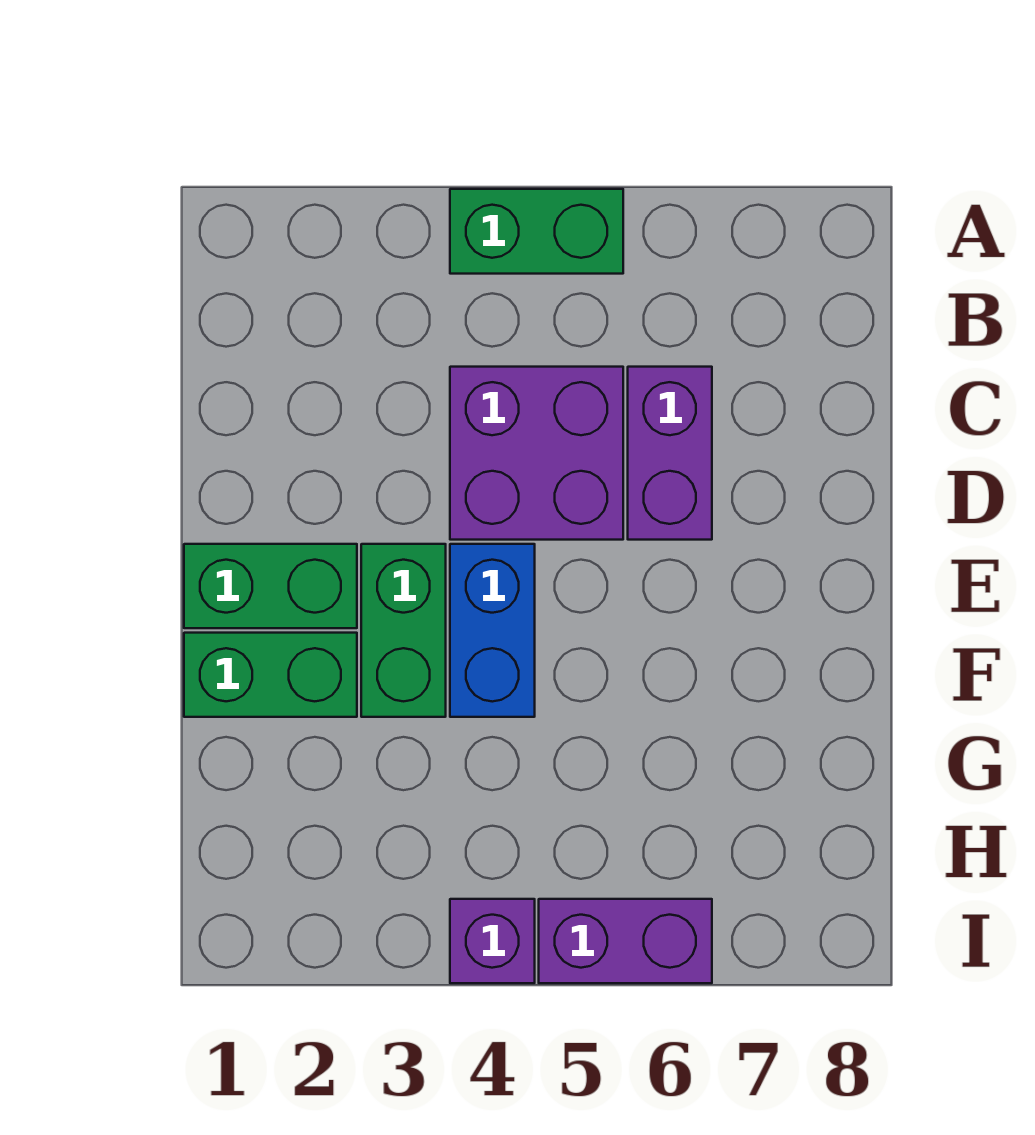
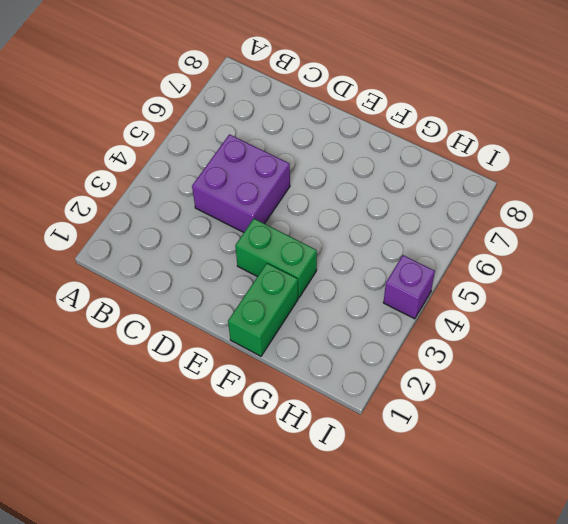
none -> green brick A4:A5 level 1
none -> purple brick C6:D6 level 1

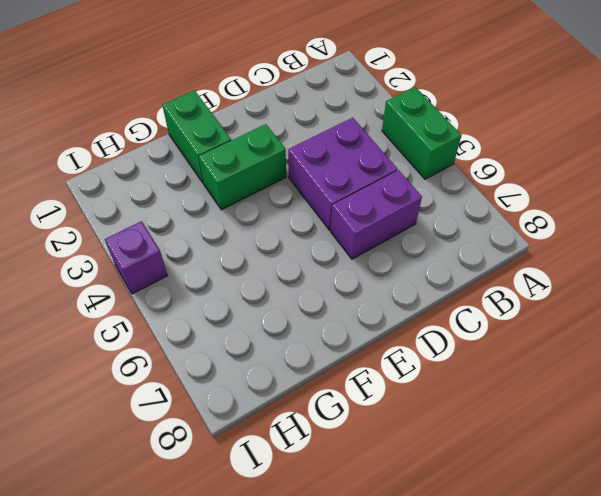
none -> green brick E1:E2 level 1
none -> blue brick E4:F4 level 1

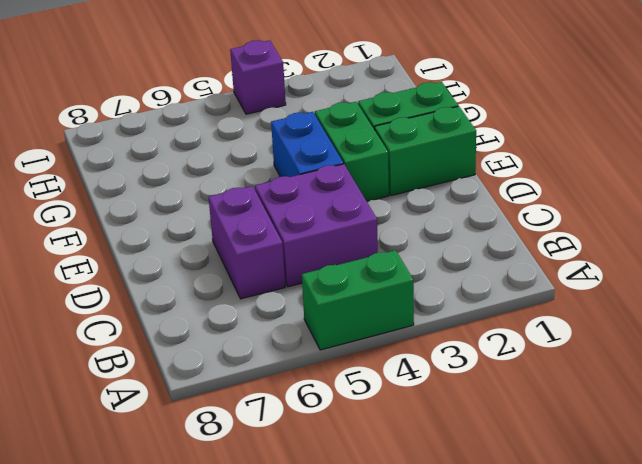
none -> purple brick I5:I6 level 1

